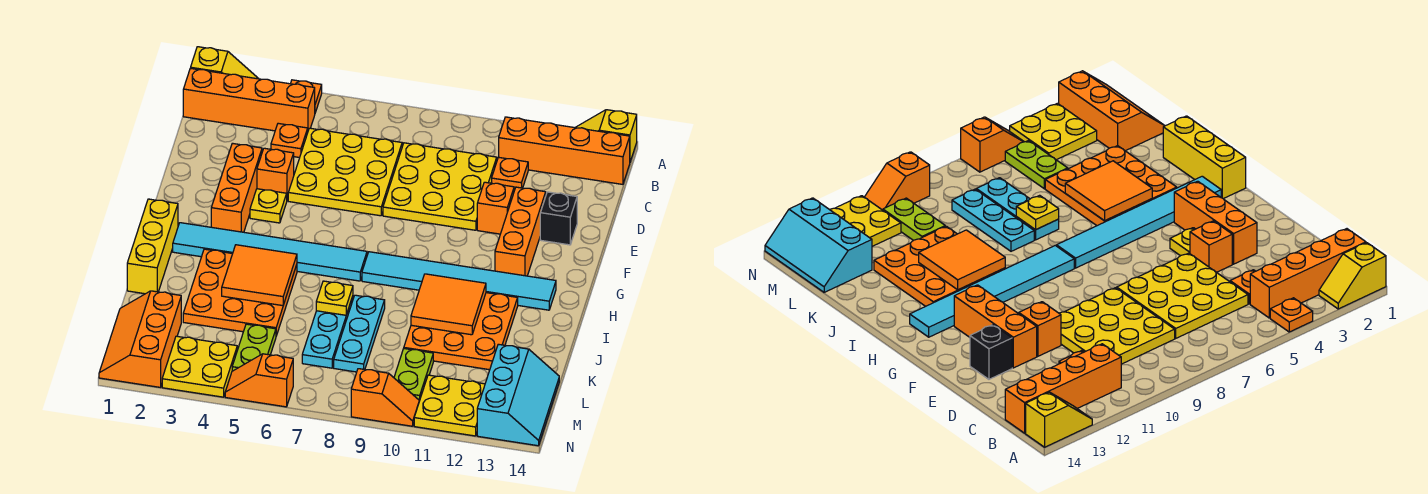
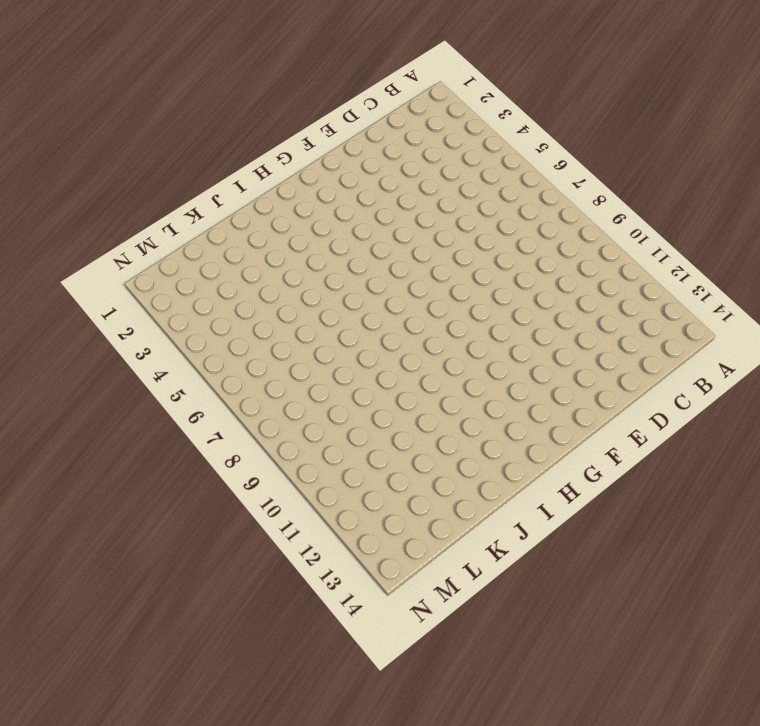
none -> yellow slope A1:A2 level 1 top 1
none -> orange plate A4 level 1
none -> yellow slope A13:A14 level 1 top 14
none -> orange brick B1:B4 level 1

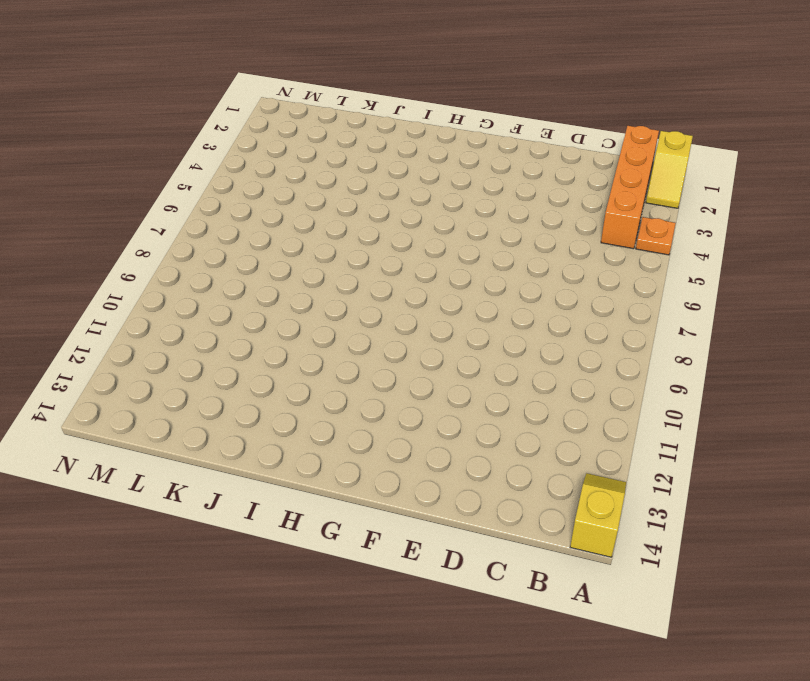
none -> orange brick B11:B14 level 1
none -> orange plate C4 level 1
none -> yellow plate C5:E7 level 1
none -> yellow plate C8:E10 level 1

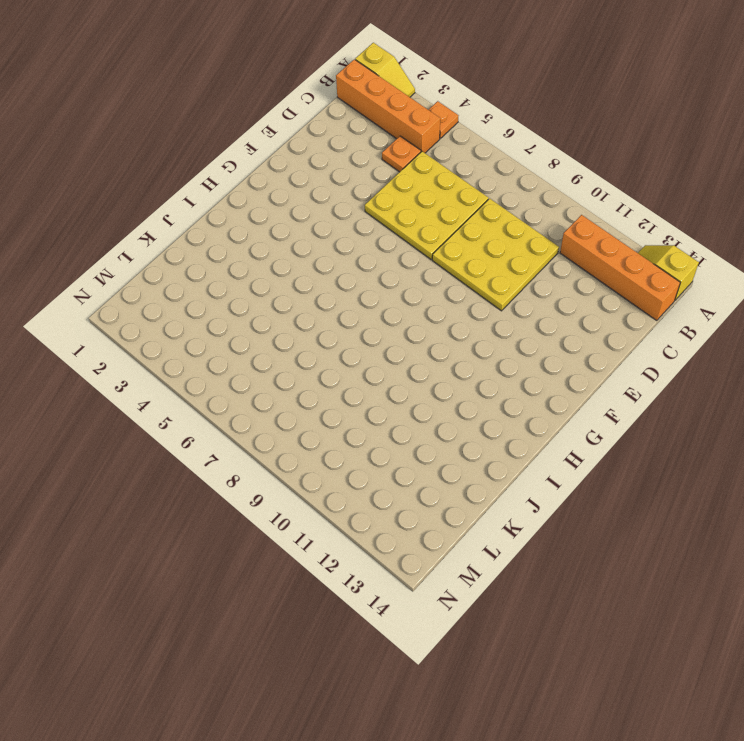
none -> orange plate C11 level 1
none -> orange brick E3:G3 level 1
none -> orange brick E4 level 1
none -> orange brick E11 level 1

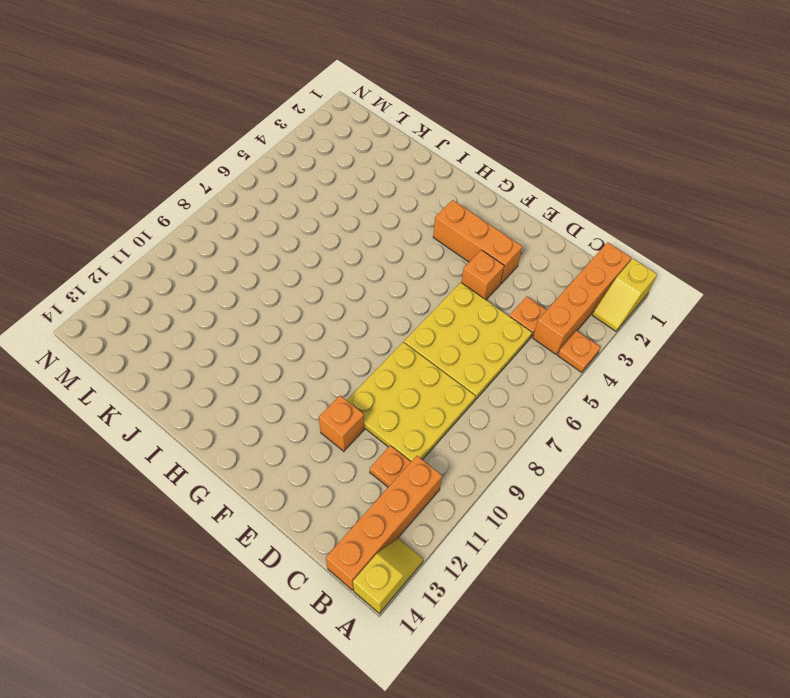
none -> orange brick E12:G12 level 1
none -> black brick E13 level 1
none -> yellow plate F4 level 1
none -> yellow brick H1:J1 level 1

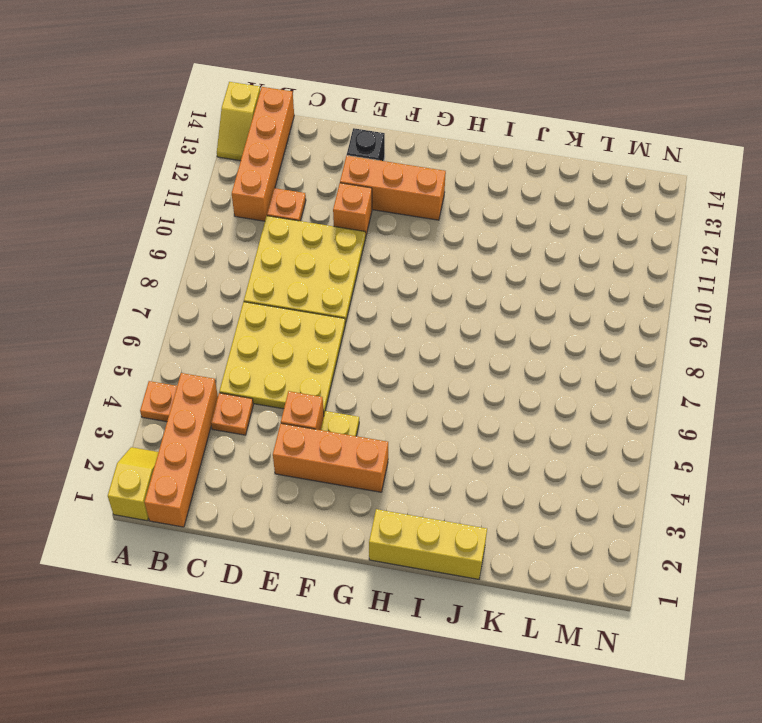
none -> cyan tile H2:H7 level 1
none -> cyan tile H8:H13 level 1
none -> orange plate I3:K5 level 1
none -> orange plate I10:K12 level 1

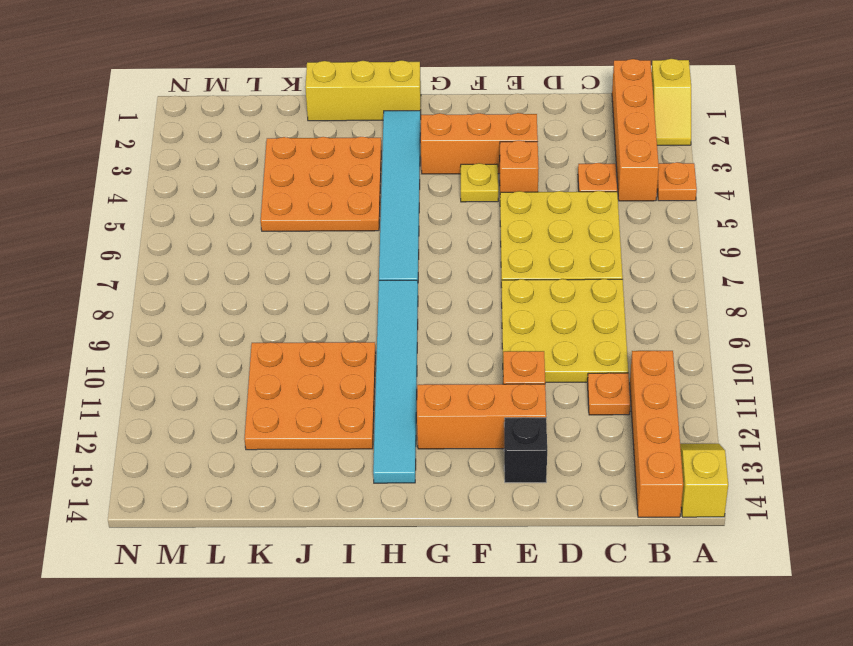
none -> cyan plate J7:L7 level 1
none -> cyan plate J8:L8 level 1
none -> orange slope L1:N2 level 1 top 2
none -> lime plate L5:M5 level 1

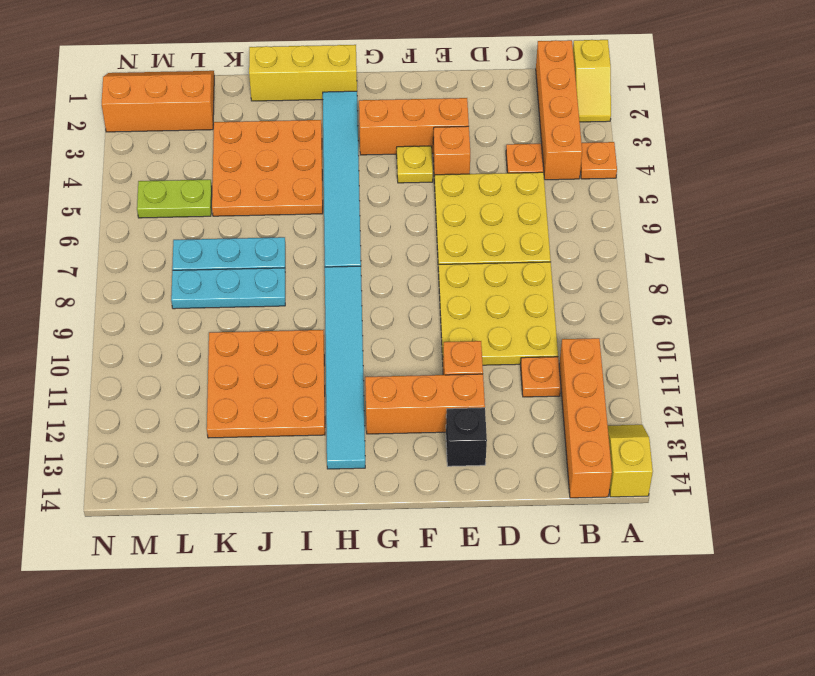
none -> lime plate L10:M10 level 1
none -> cyan slope L13:N14 level 1 top 13
none -> yellow plate M3:N4 level 1
none -> yellow plate M11:N12 level 1

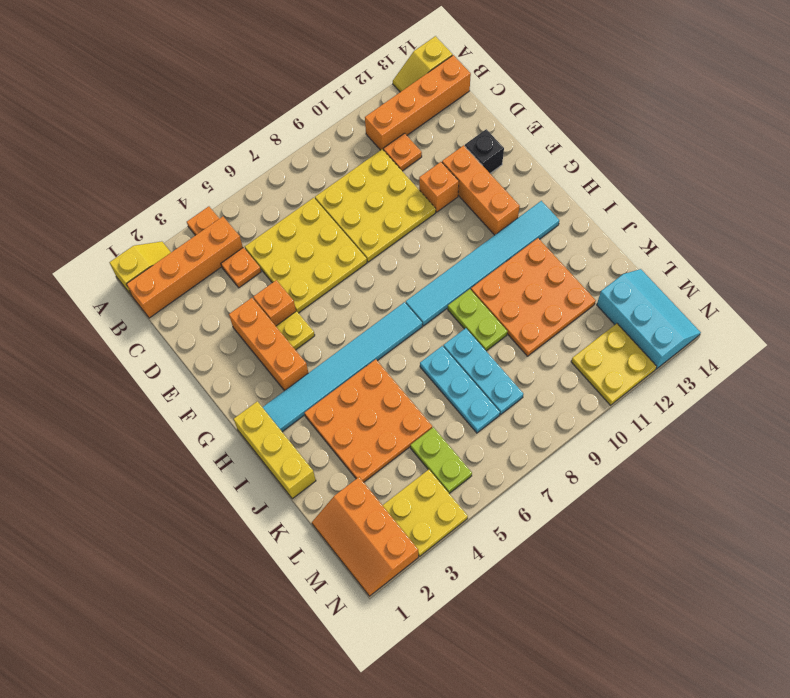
lime plate I9:J9 level 1 -> lime plate L10:M10 level 1
none -> orange slope N5:N6 level 1 top 6
none -> orange slope N9:N10 level 1 top 9
none -> orange tile I4:J5 level 2
none -> orange tile I10:J11 level 2

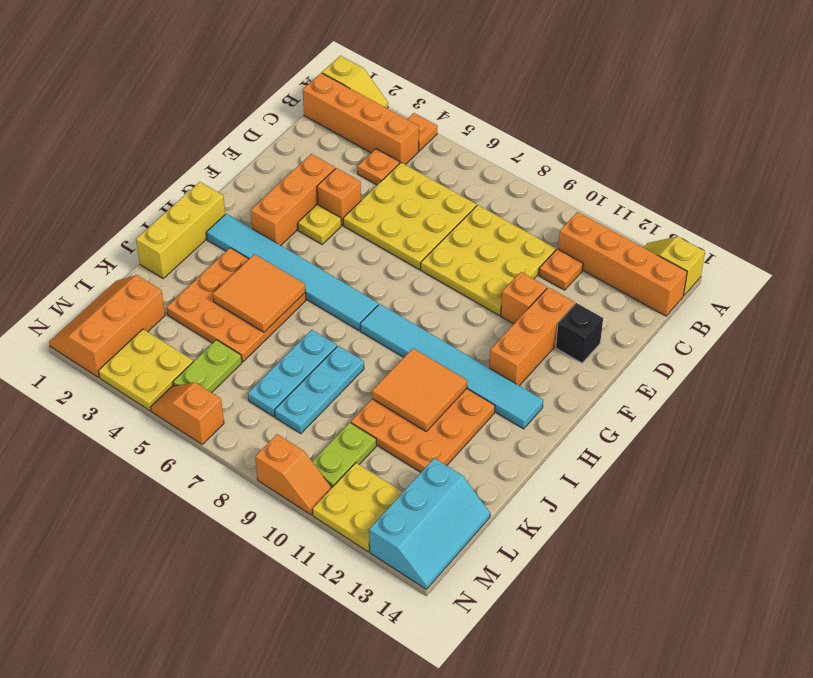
none -> yellow plate J7 level 2

